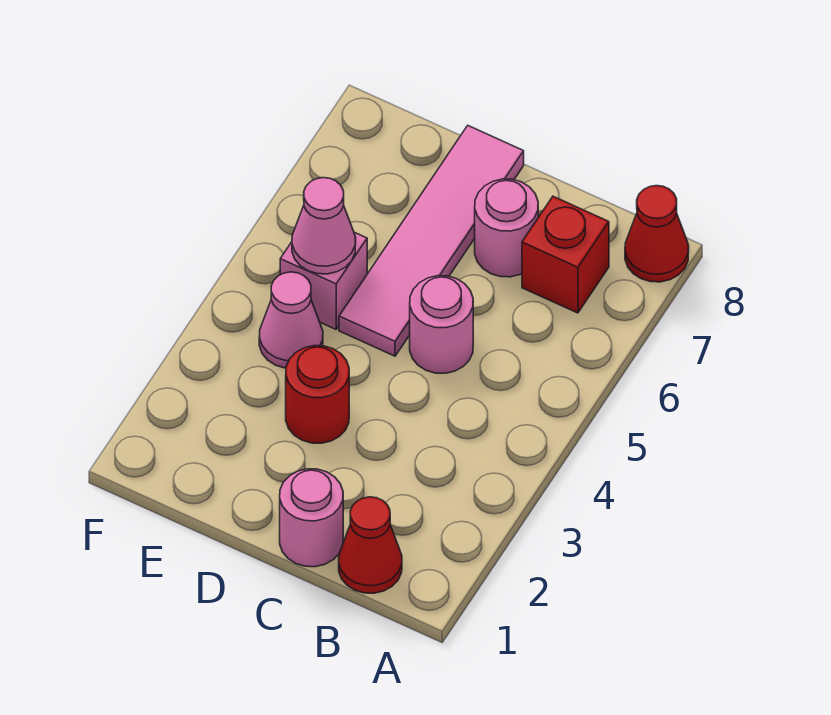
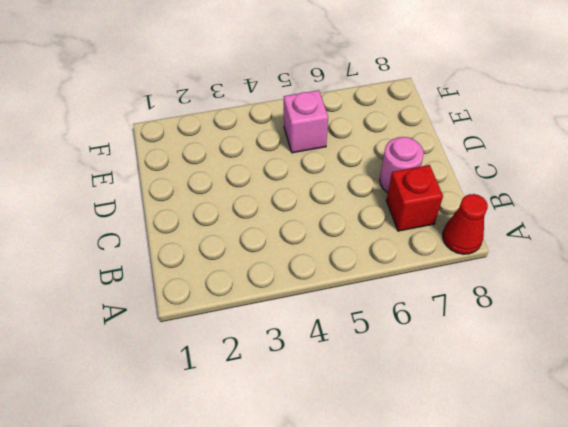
none -> red cone B1 level 1
none -> pink round brick C1 level 1

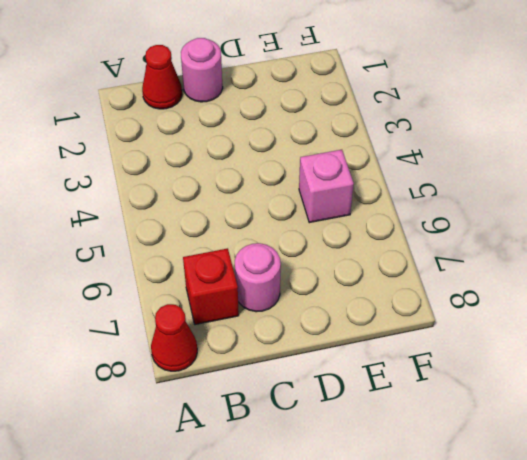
none -> pink round brick C5 level 1
none -> red round brick D3 level 1

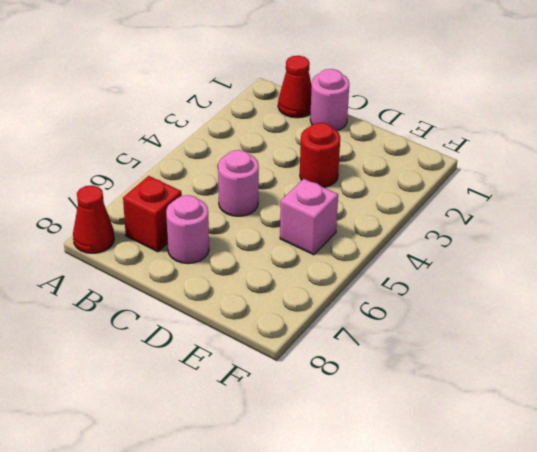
none -> pink tile D5:D8 level 1
none -> pink cone E4 level 1

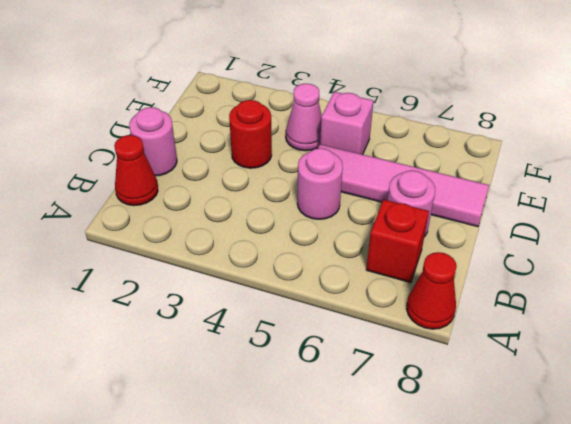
none -> pink cone E5 level 2

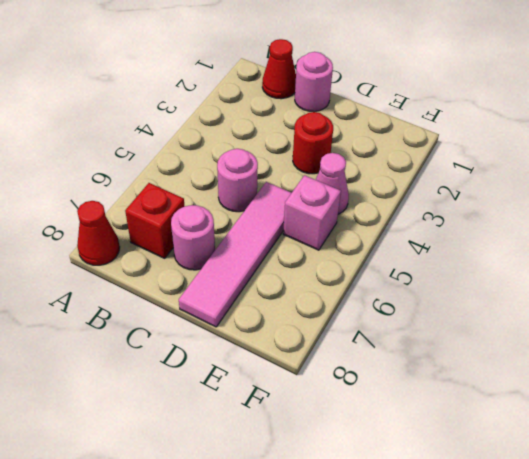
none -> pink cone E5 level 2

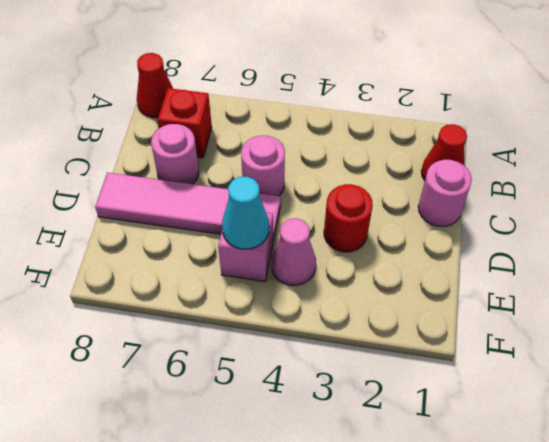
cyan cone E5 level 2 -> pink cone E5 level 2

